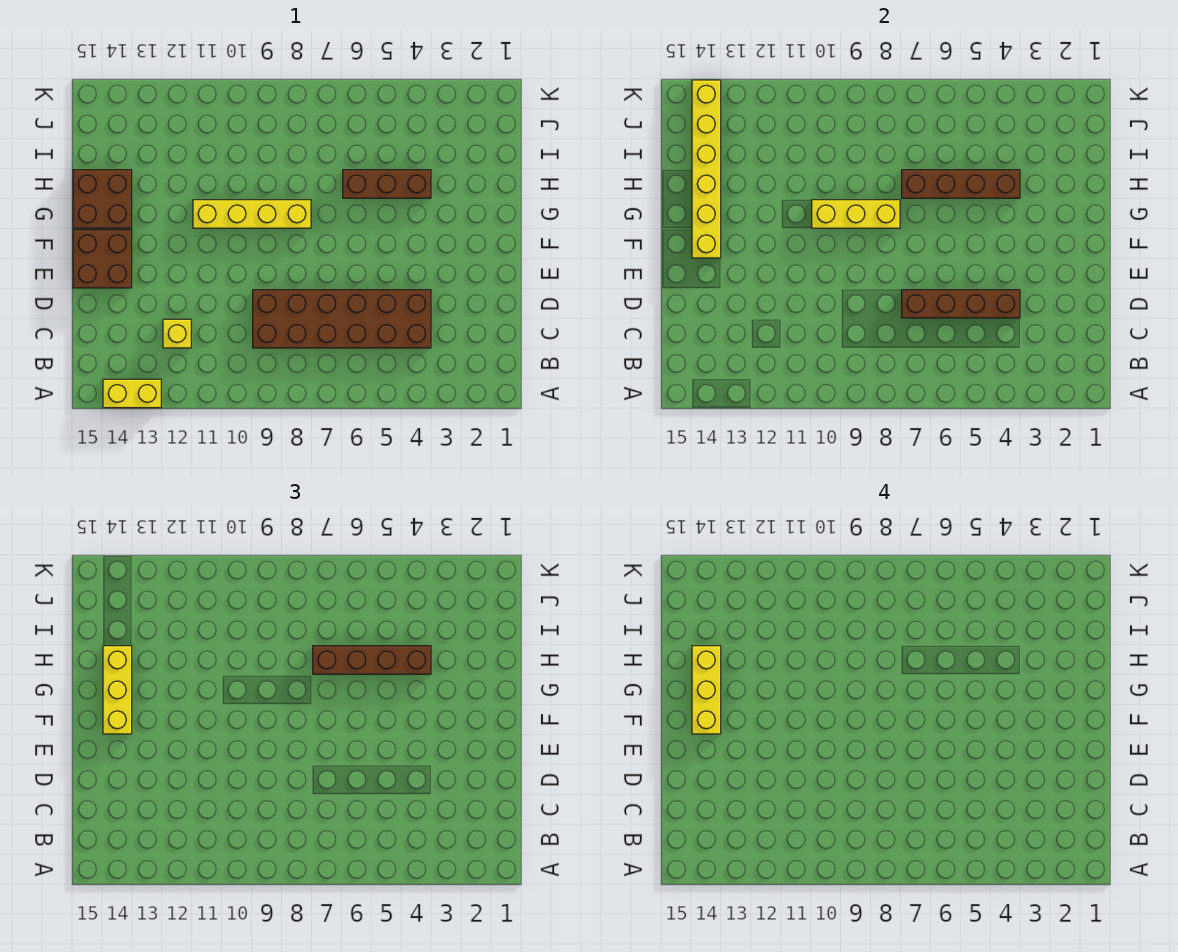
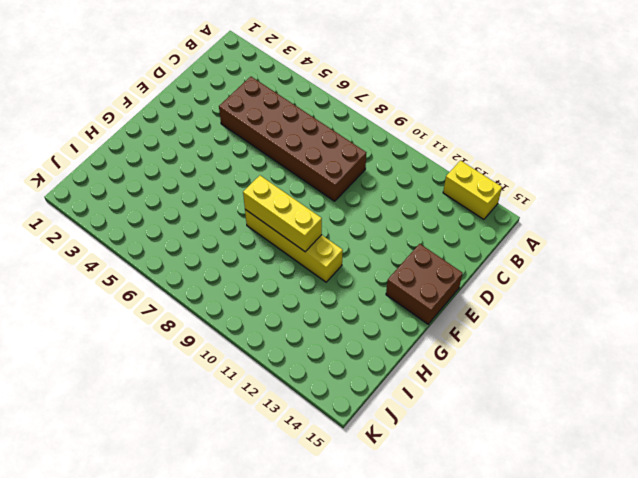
none -> yellow brick C12 level 1
none -> brown brick G14:H15 level 1
none -> brown brick H4:H6 level 1

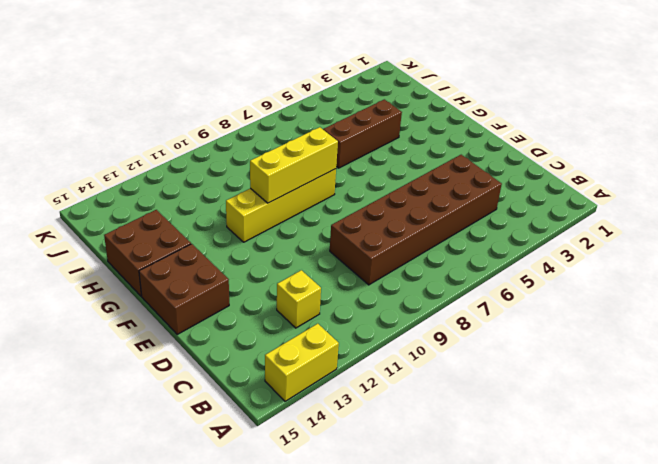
none -> brown brick D4:D7 level 2
none -> yellow brick F14:K14 level 2
none -> brown brick H4:H7 level 2

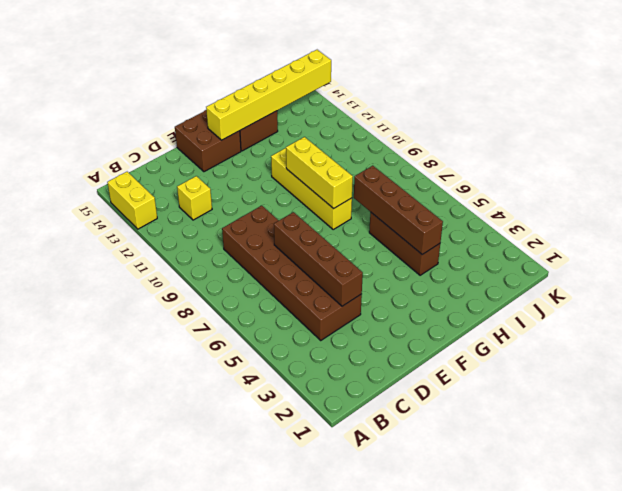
none -> yellow brick F14:H14 level 3
none -> brown brick H4:H7 level 3
none -> yellow brick F14:H14 level 4

